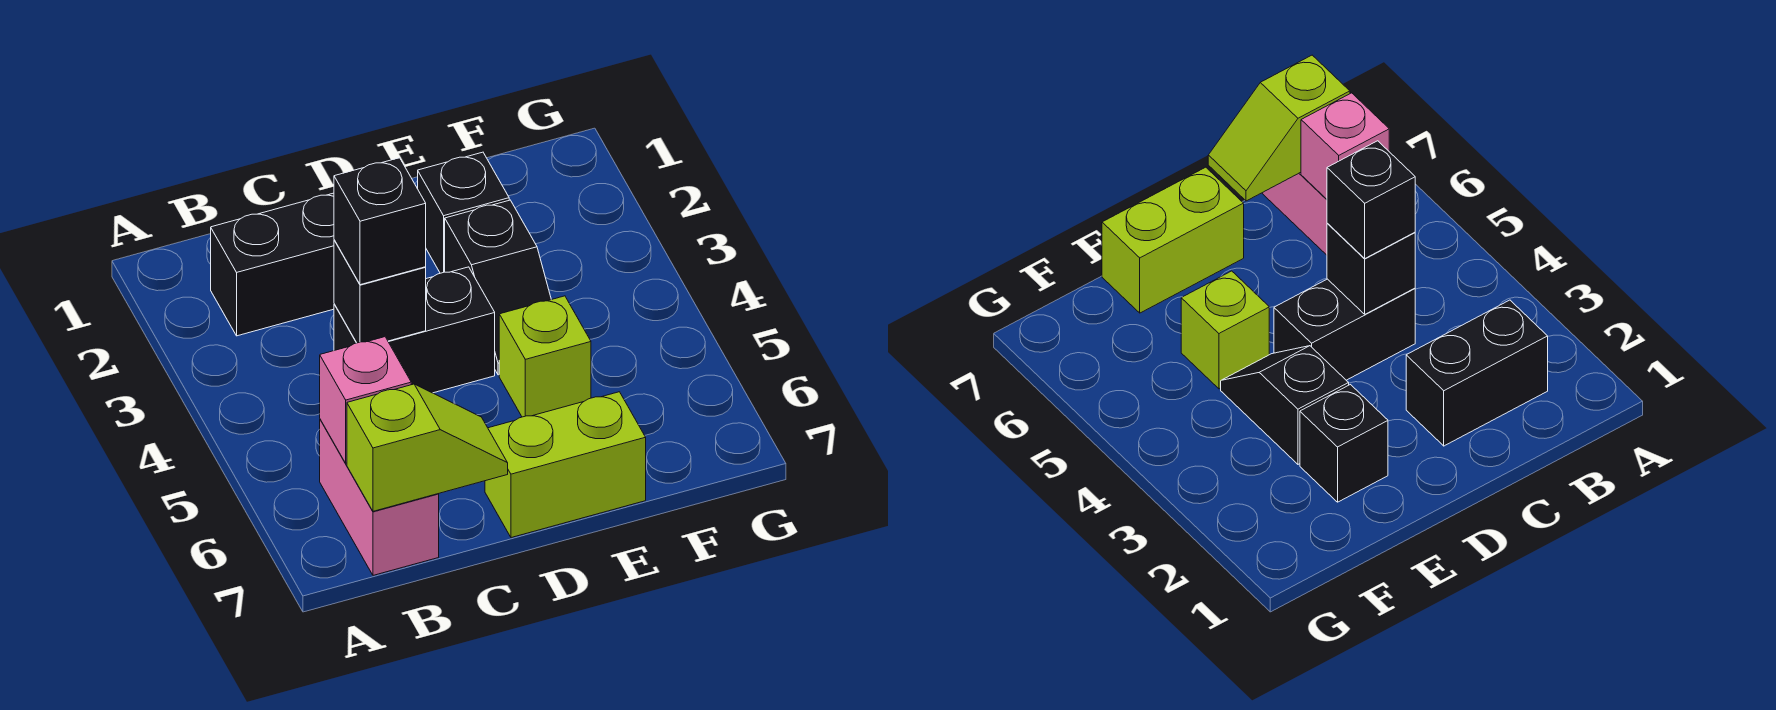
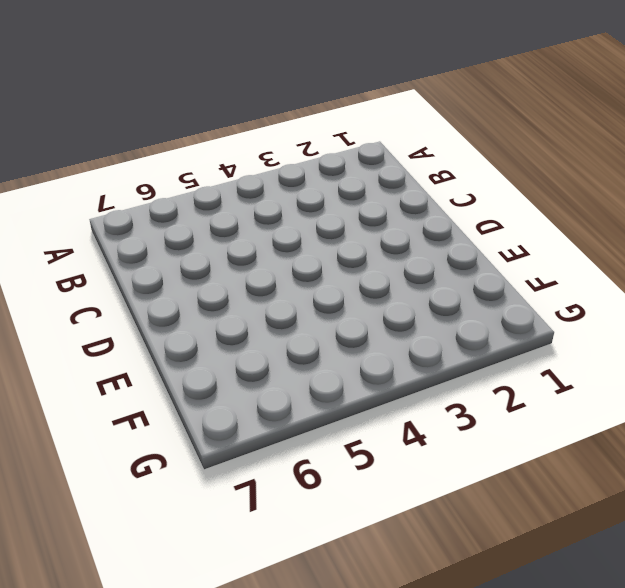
none -> black brick B2:C2 level 1
none -> pink brick B6:B7 level 1

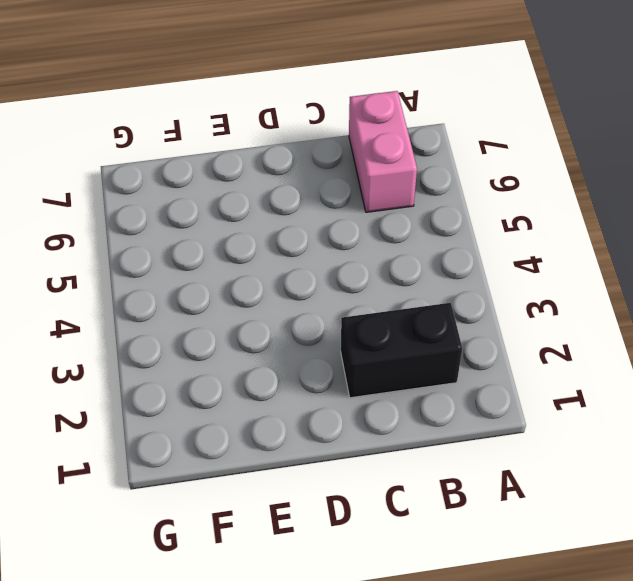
none -> black brick C4:D4 level 1
none -> lime brick D7:E7 level 1

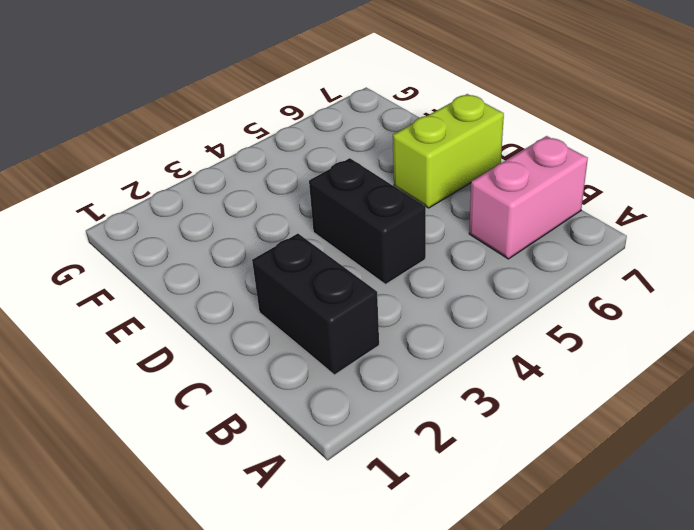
lime brick D6:D7 level 1 -> lime brick D7:E7 level 1
none -> black brick E2 level 1
none -> black slope E3:E4 level 1 top 3

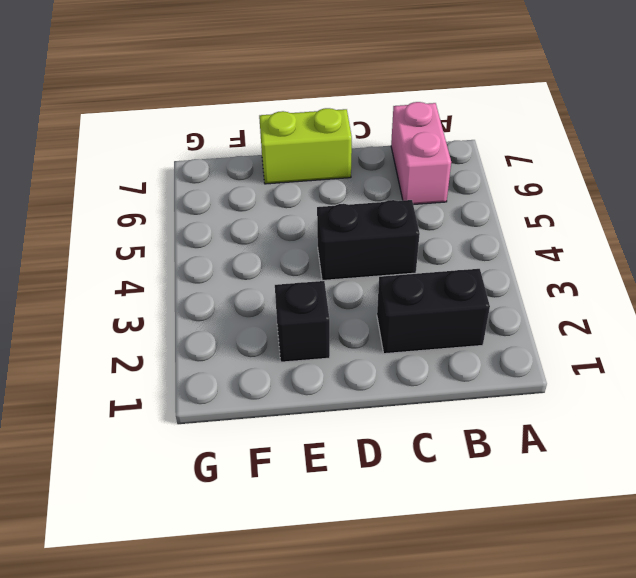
none -> black slope E3:E4 level 1 top 3
none -> lime brick E5 level 1

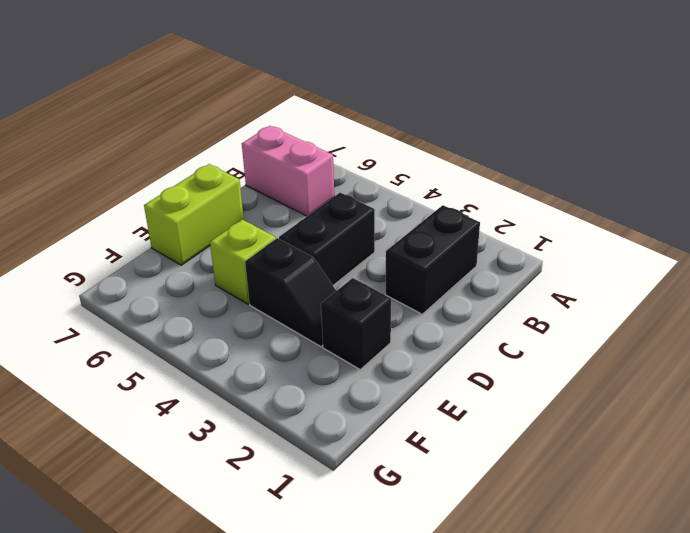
black slope E3:E4 level 1 top 4 -> black slope E3:E4 level 1 top 3
none -> pink brick B6 level 2
none -> lime slope B7:C7 level 2 top B

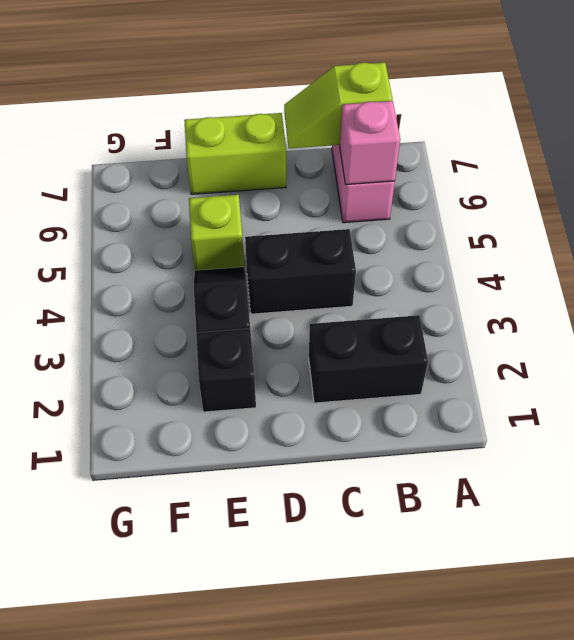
none -> black brick C4 level 2
none -> black brick C4 level 3

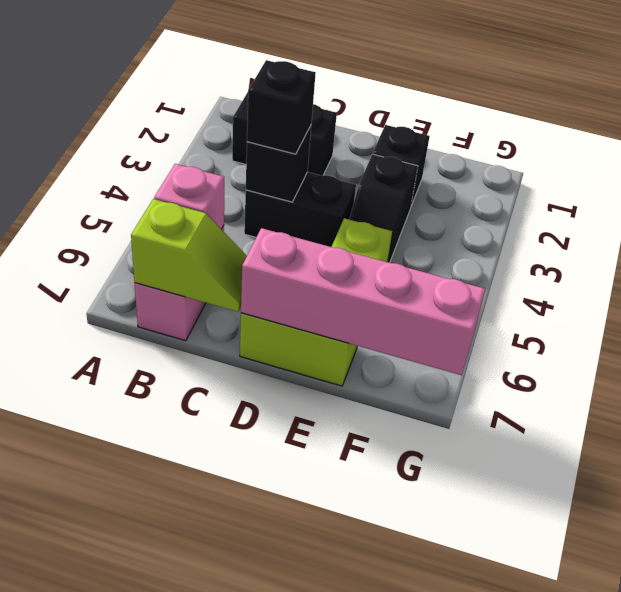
pink brick D7:G7 level 2 -> none

